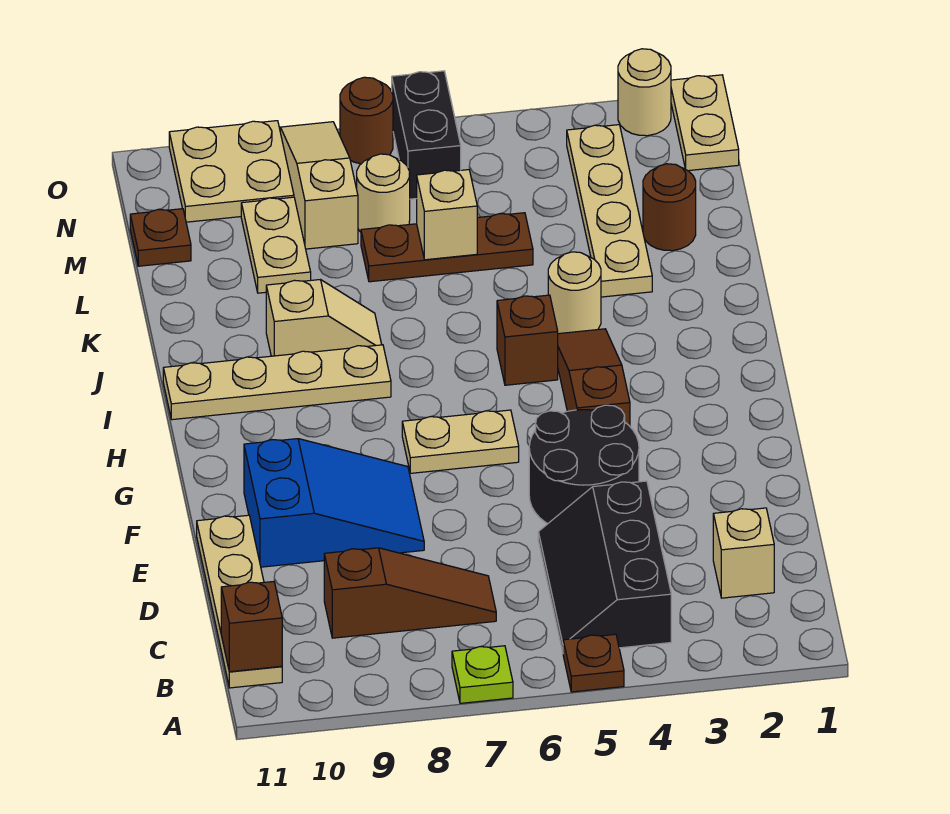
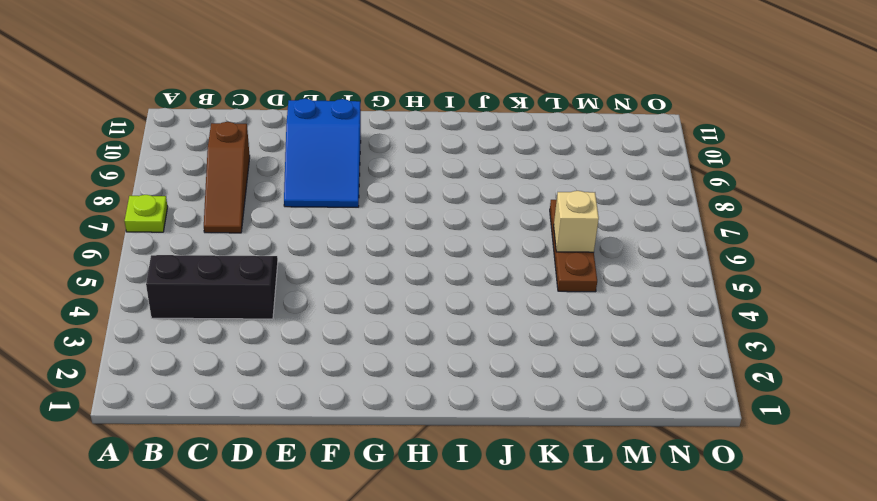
none -> brown plate A5 level 1
none -> tan plate B11:E11 level 1
none -> tan brick C2 level 1

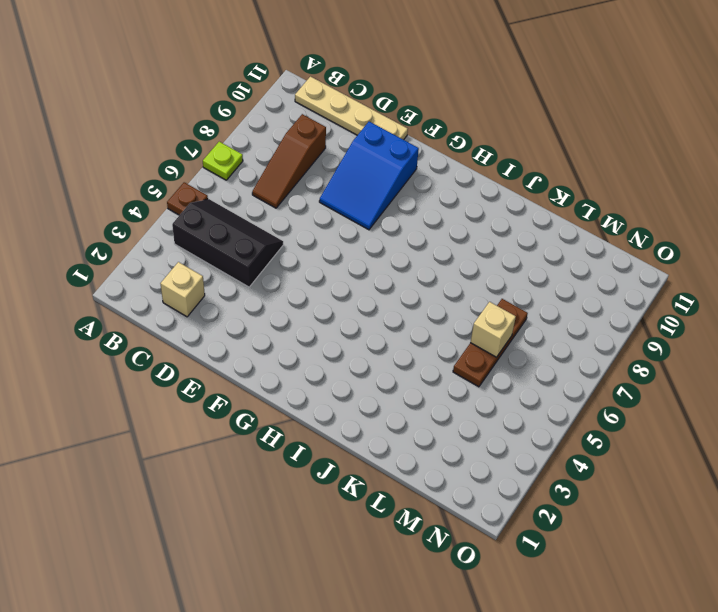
none -> black round brick E4:F5 level 1
none -> brown slope G4:I4 level 1 top G
none -> tan plate G6:G7 level 1

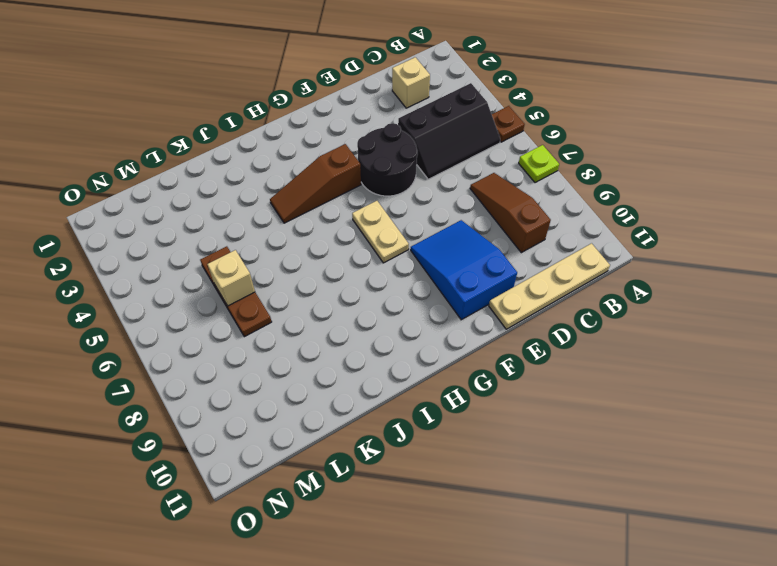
none -> brown brick I5 level 1
none -> tan plate I8:I11 level 1
none -> tan round brick J4 level 1

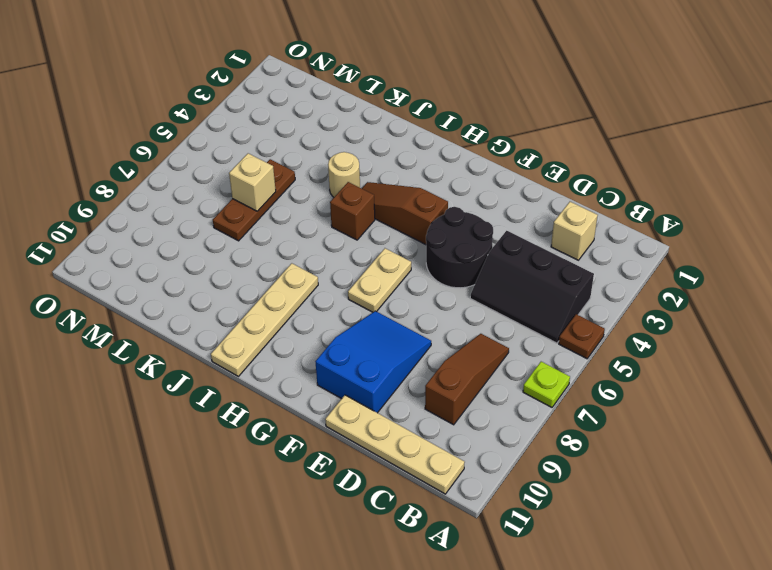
none -> tan slope J8:J9 level 1 top 9
none -> tan plate K3:N3 level 1
none -> brown round brick L2 level 1

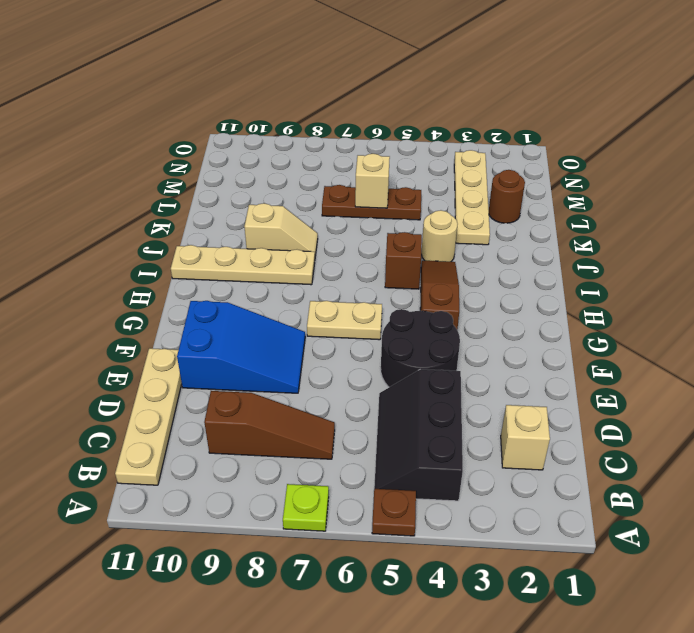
none -> tan plate L9:M9 level 1
none -> tan round brick M7 level 1
none -> tan slope M8:O8 level 1 top M

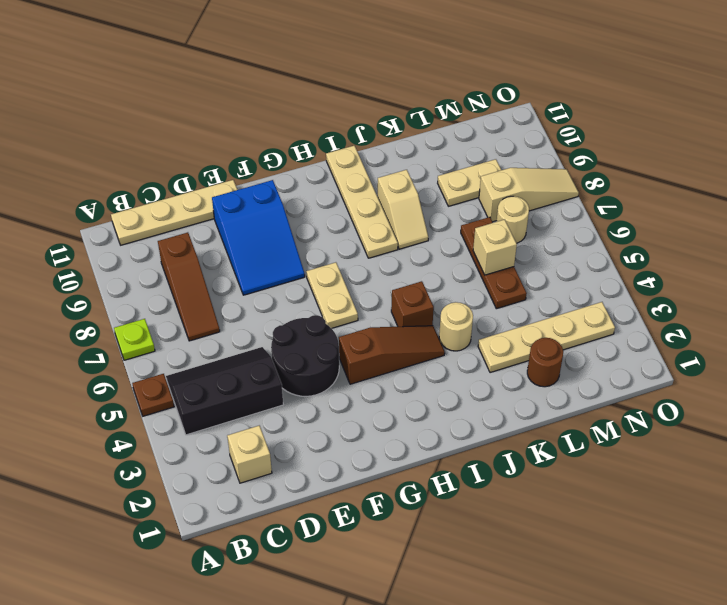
none -> brown plate M11 level 1
none -> tan plate N1:O1 level 1
none -> black brick N6:O6 level 1

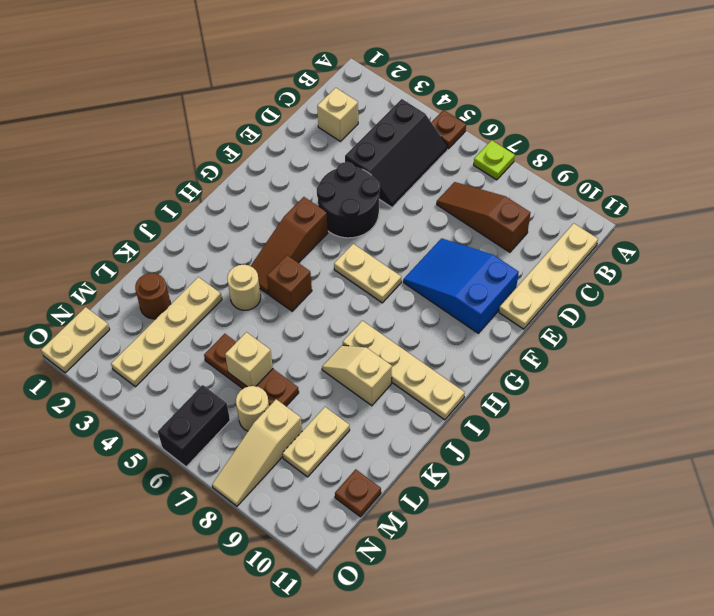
none -> tan plate N9:O10 level 1
none -> tan round brick O2 level 1
none -> brown round brick O7 level 1

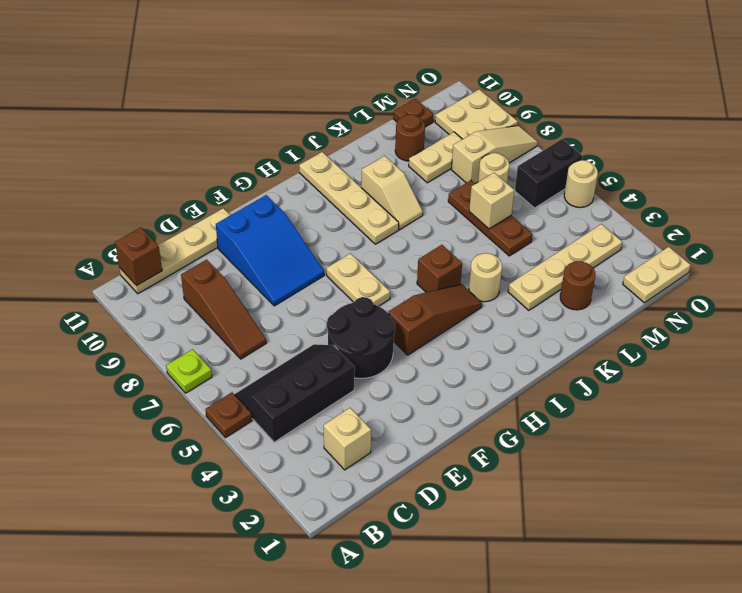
brown round brick L10 level 1 -> brown round brick O7 level 1
tan round brick O5 level 1 -> tan round brick O2 level 1

